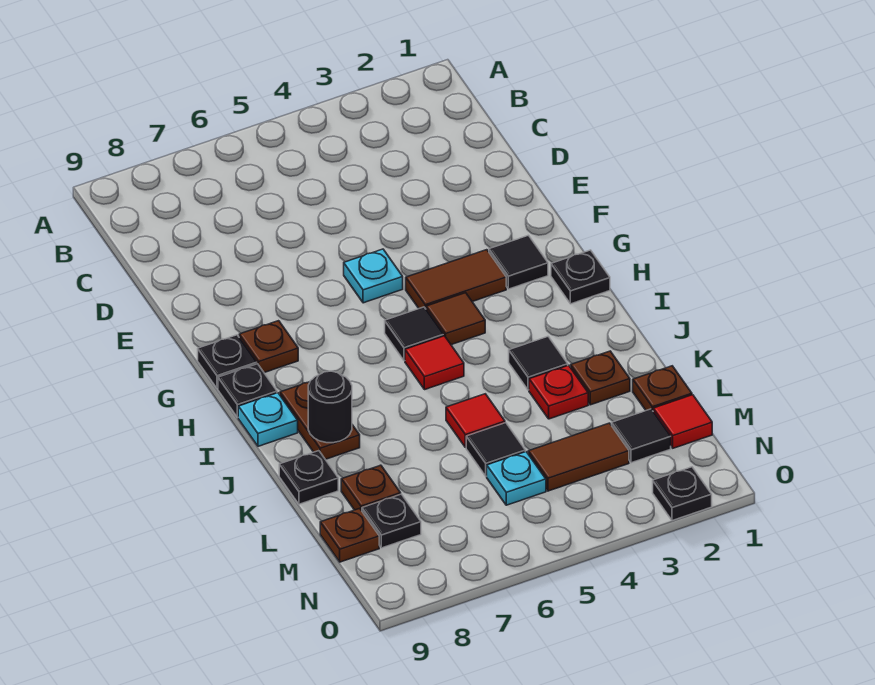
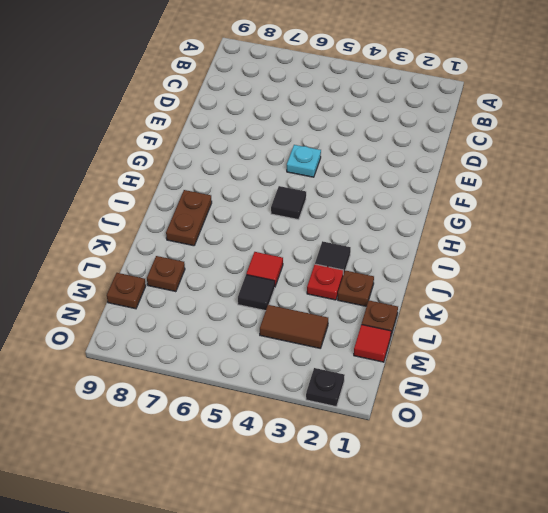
none -> black tile G2 level 1
none -> brown tile G3:G4 level 1
none -> brown plate G8 level 1

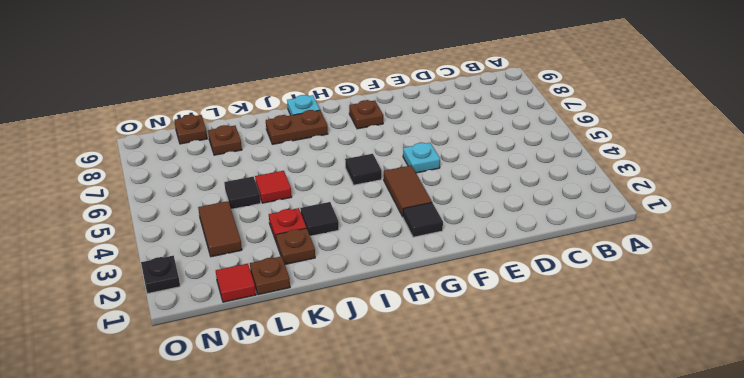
none -> black plate G9 level 1
none -> black plate H1 level 1
none -> brown tile H4 level 1

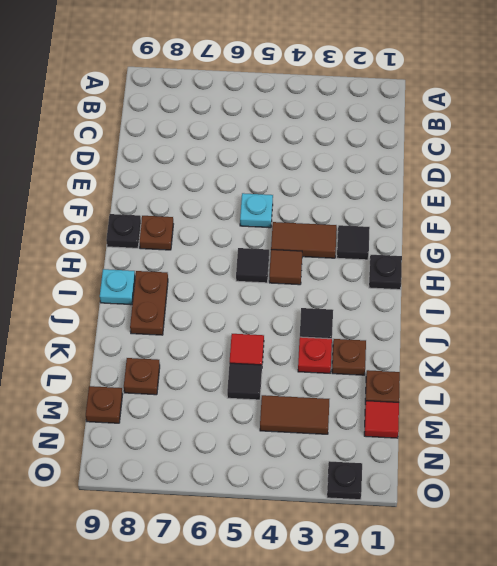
none -> black plate H9 level 1
none -> red tile I5 level 1
none -> black plate K9 level 1

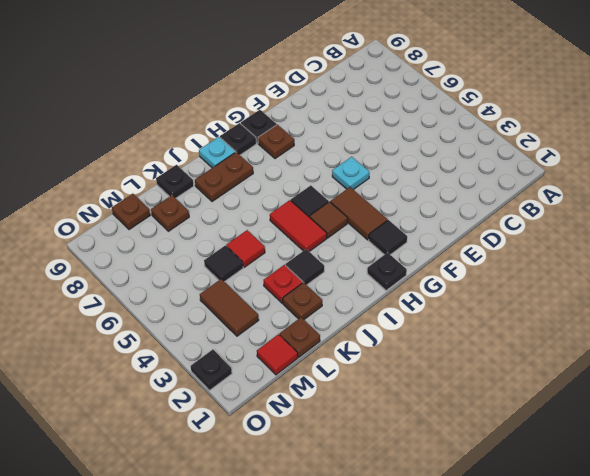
red tile I4:I5 level 1 -> red tile I5 level 1
none -> black tile M2 level 1
none -> cyan plate M5 level 1
none -> black plate M8 level 1

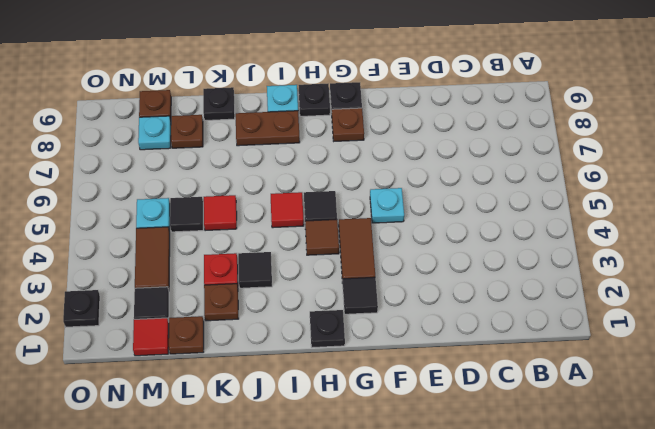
cyan plate M8 level 1 -> black plate M8 level 1
none -> black round brick J8 level 2

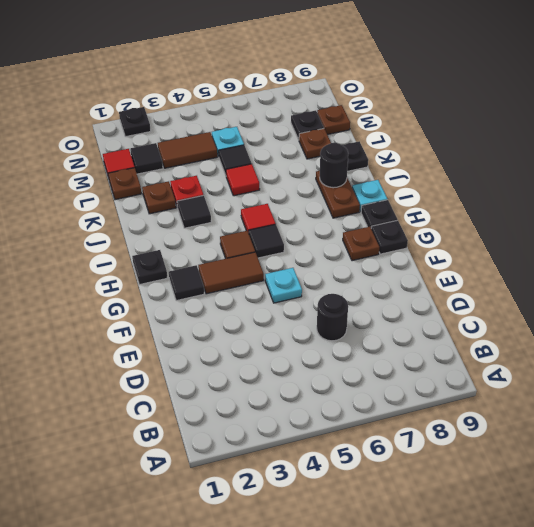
black round brick D6 level 1 -> none

